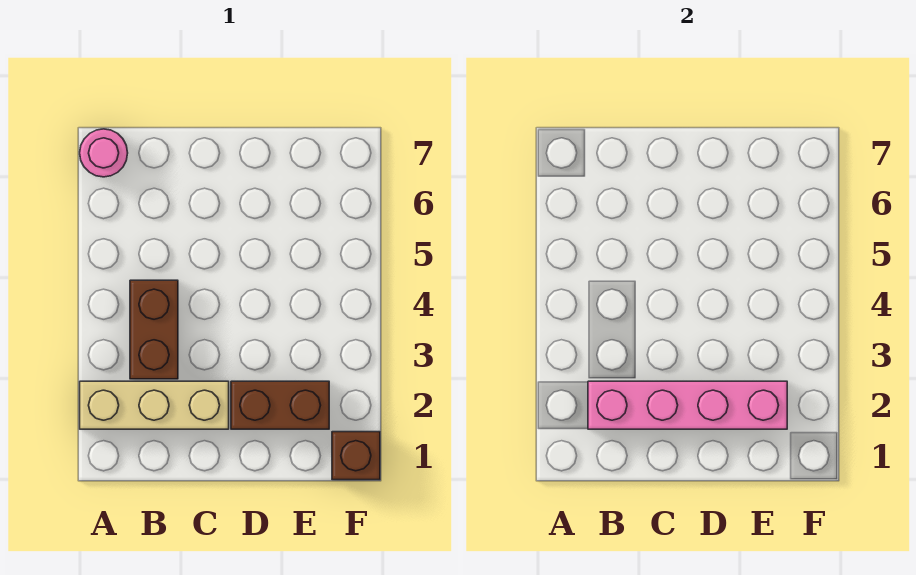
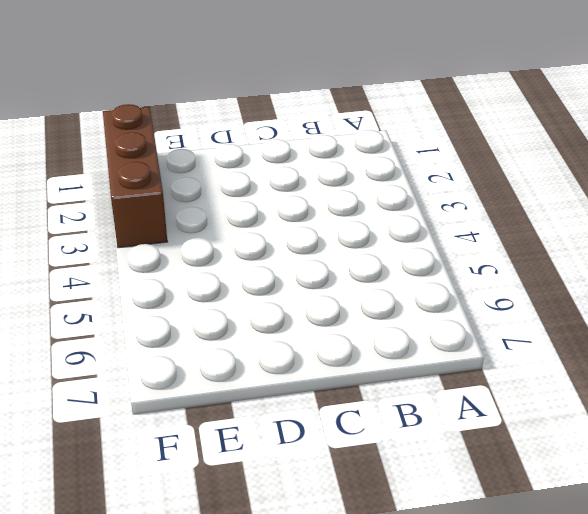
brown brick F1:F3 level 1 -> brown brick F1 level 1
none -> tan brick A2:C2 level 1
none -> pink round brick A7 level 1

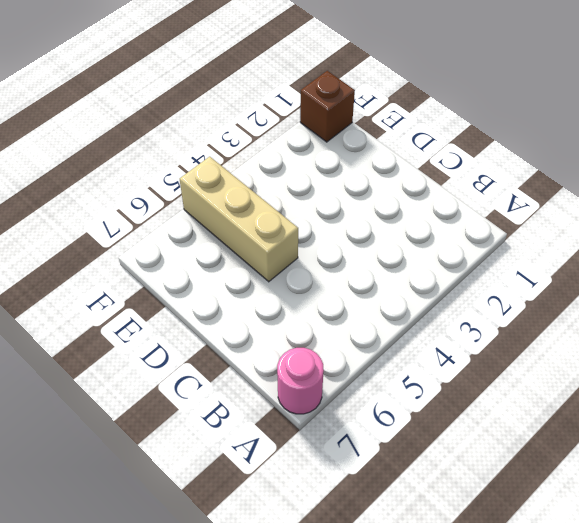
tan brick D5:F5 level 1 -> tan brick A2:C2 level 1
none -> brown brick B3:B4 level 1
none -> brown brick D2:E2 level 1

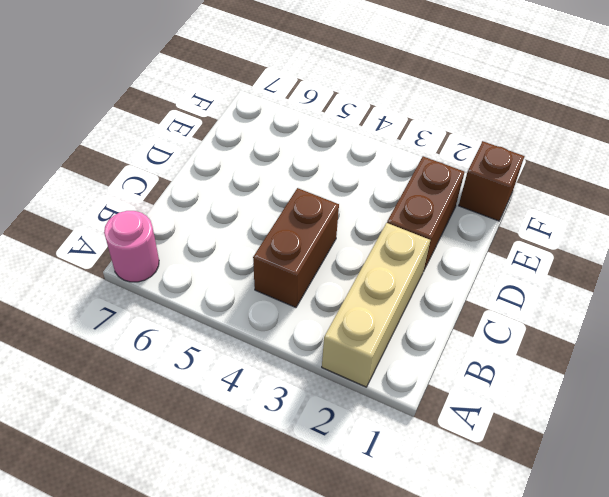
brown brick B4:C4 level 1 -> brown brick B3:B4 level 1
none -> pink brick B2:E2 level 2

